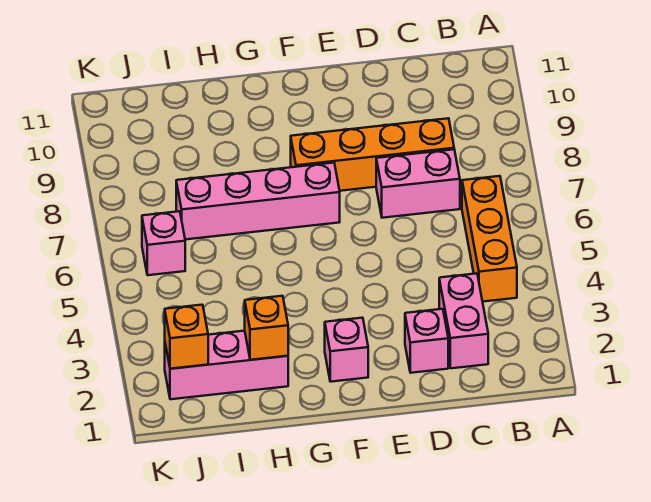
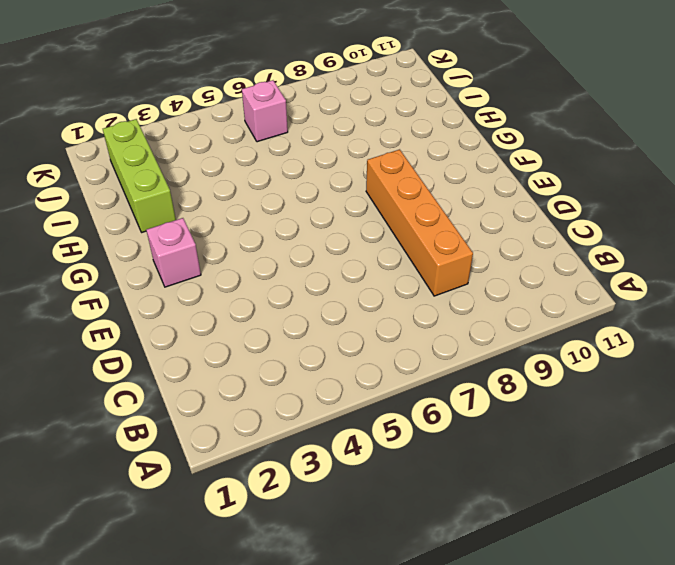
lime brick H2:J2 level 1 -> pink brick H2:J2 level 1
none -> orange brick B4:B6 level 1
none -> pink brick C2:C3 level 1

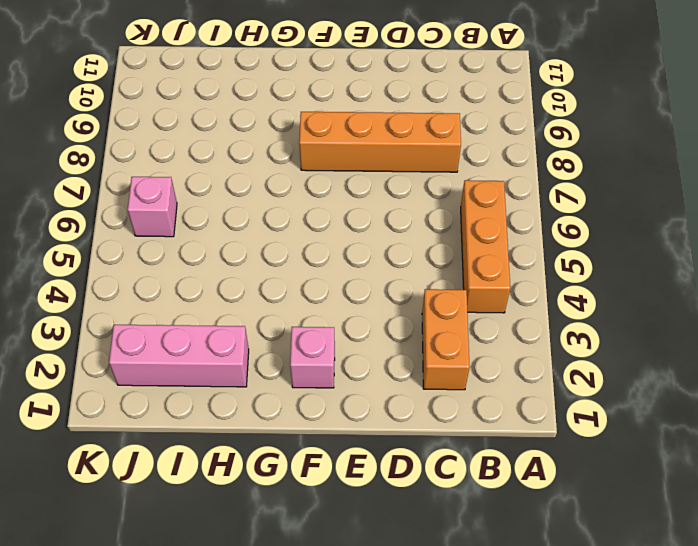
orange brick C2:C3 level 1 -> pink brick C2:C3 level 1
none -> pink brick C7:D7 level 1
none -> pink brick D2 level 1

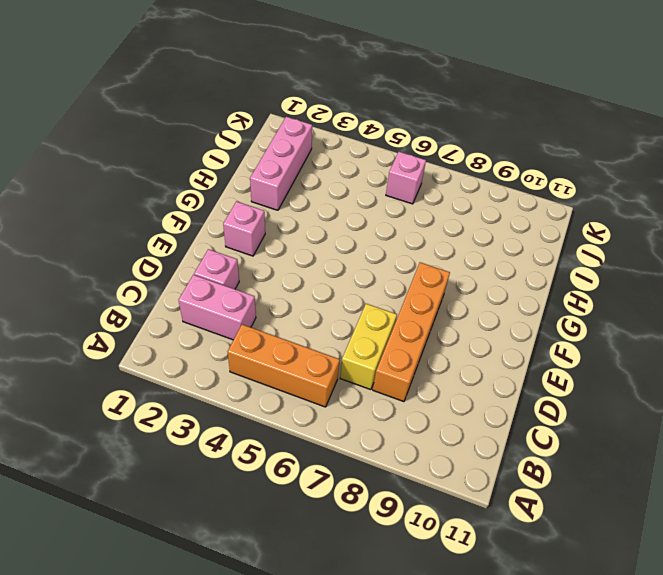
yellow brick C7:D7 level 1 -> pink brick C7:D7 level 1
none -> pink brick F7:I7 level 1
none -> orange brick H2 level 2

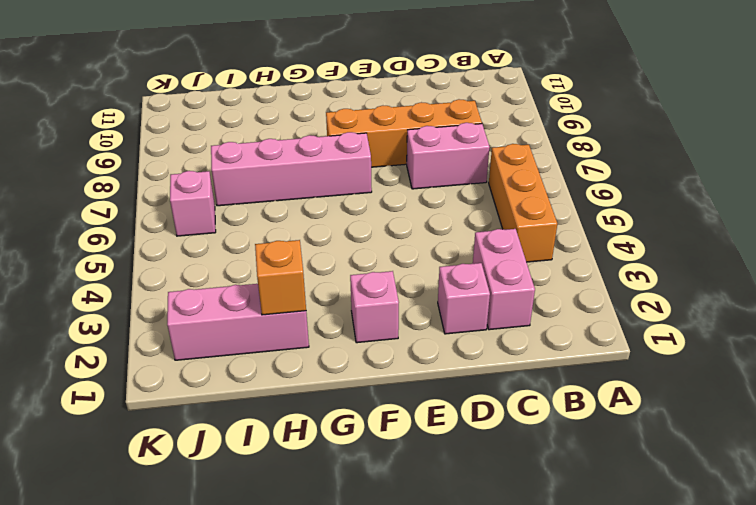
none -> orange brick J2 level 2

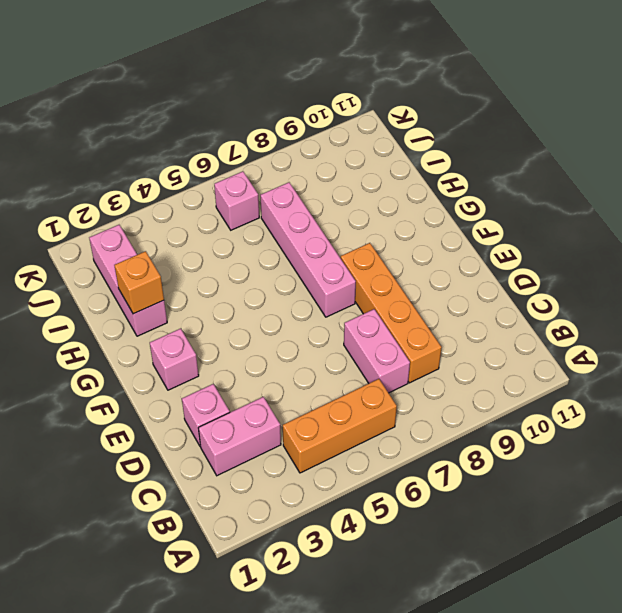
none -> orange brick J2 level 2

